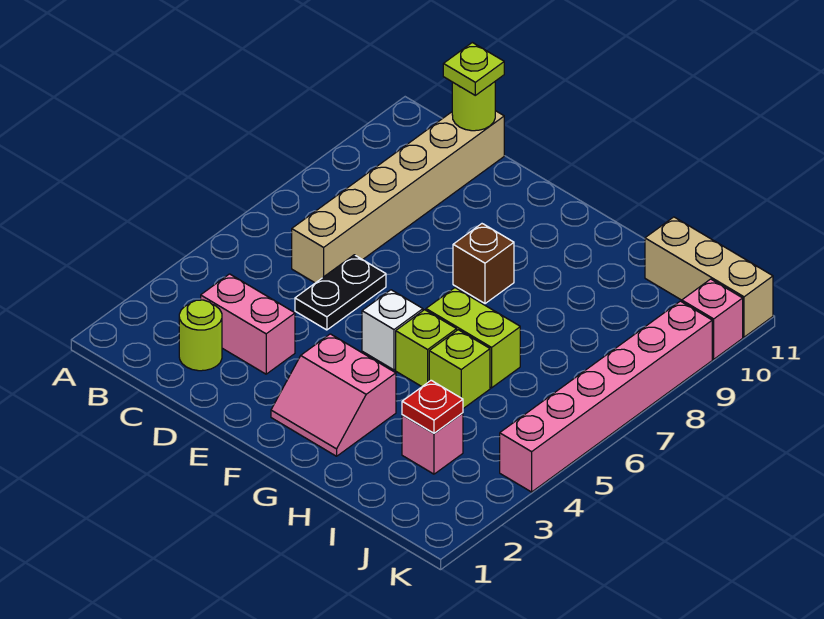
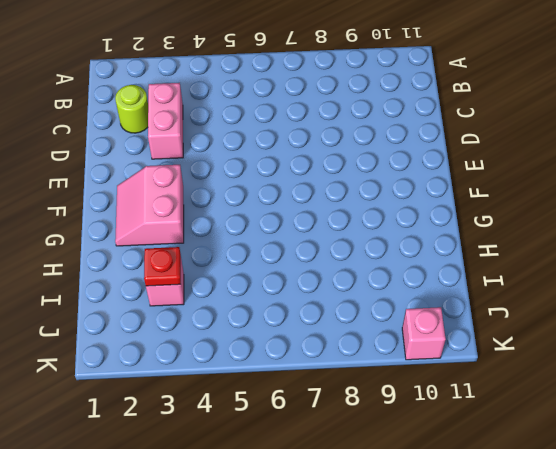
none -> tan brick C6:C11 level 1
none -> black plate D5:D6 level 1
none -> white brick F5 level 1

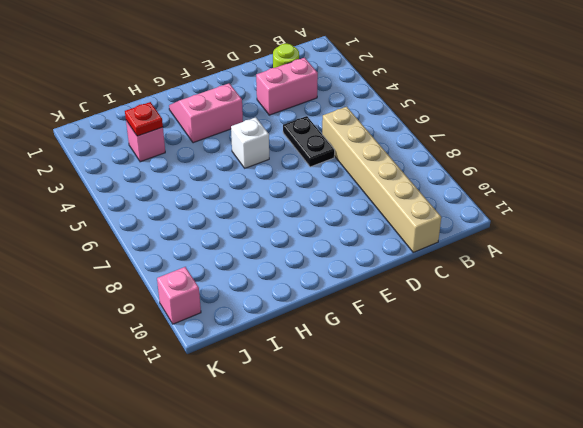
none -> brown brick F8 level 1
none -> lime brick G5 level 1
none -> lime brick G6:H6 level 1

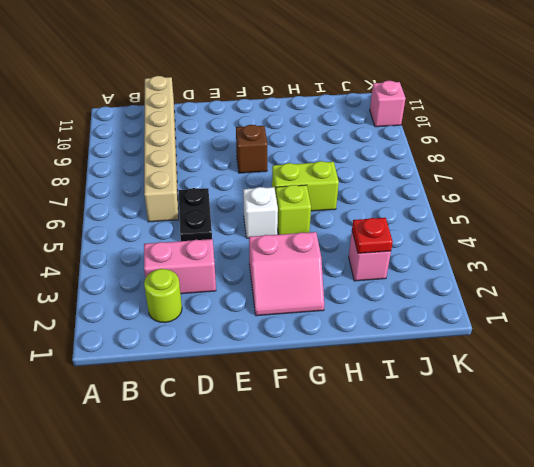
none -> lime brick H5 level 1
none -> tan brick I11:K11 level 1
none -> pink brick K4:K9 level 1

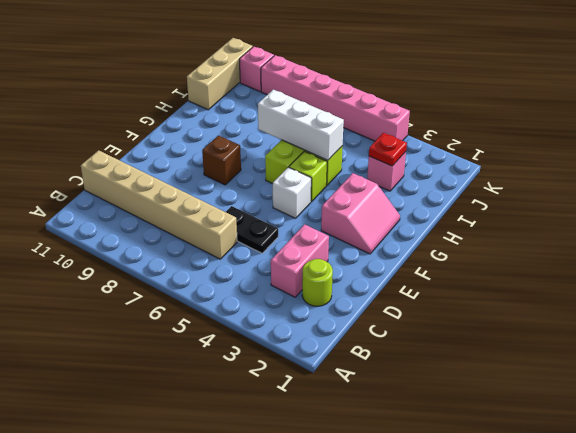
white brick H5:H7 level 2 -> none
none -> lime round brick C11 level 2
none -> lime plate C11 level 3

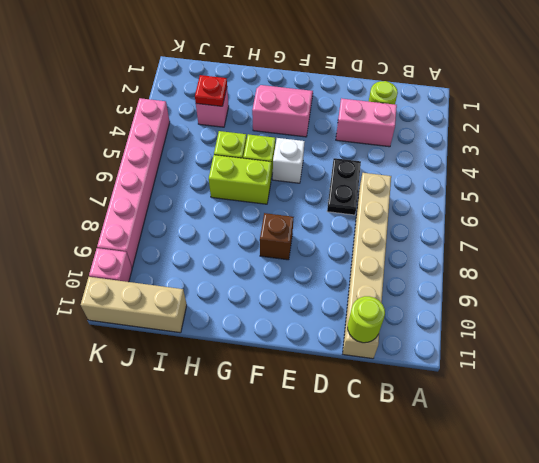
none -> lime plate C11 level 3

